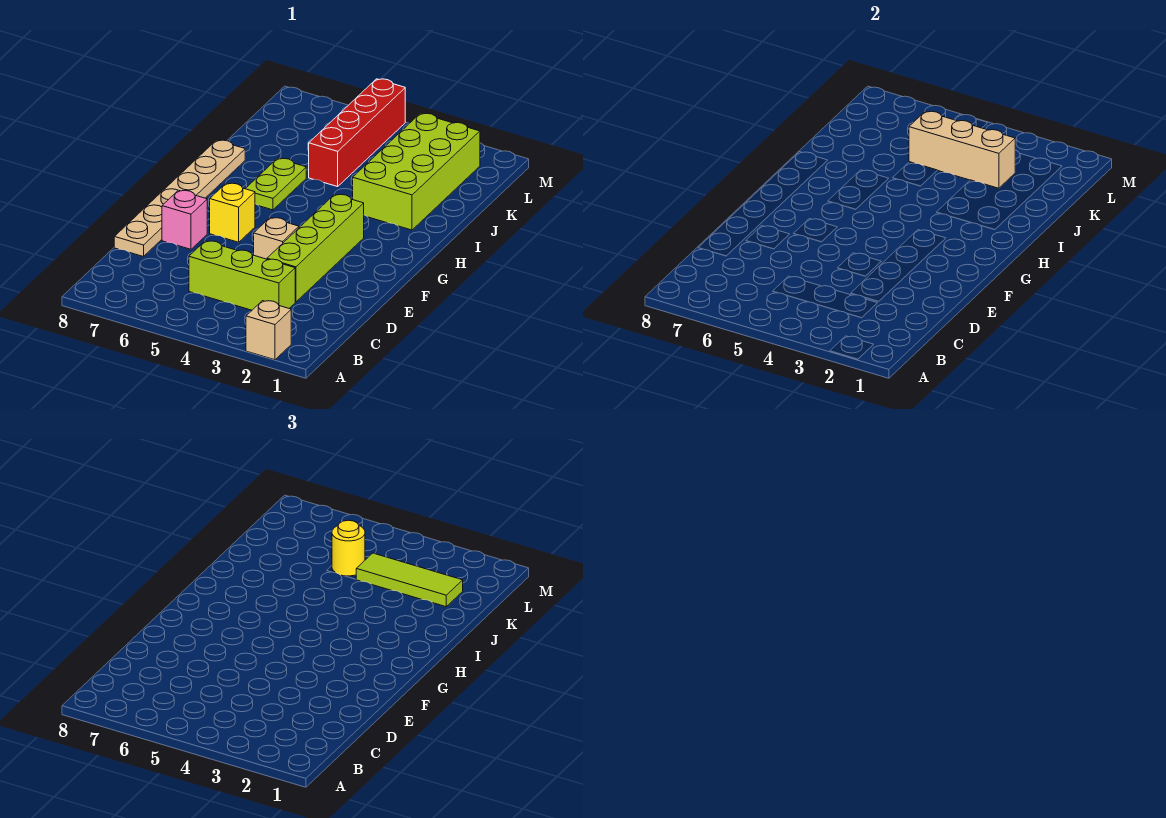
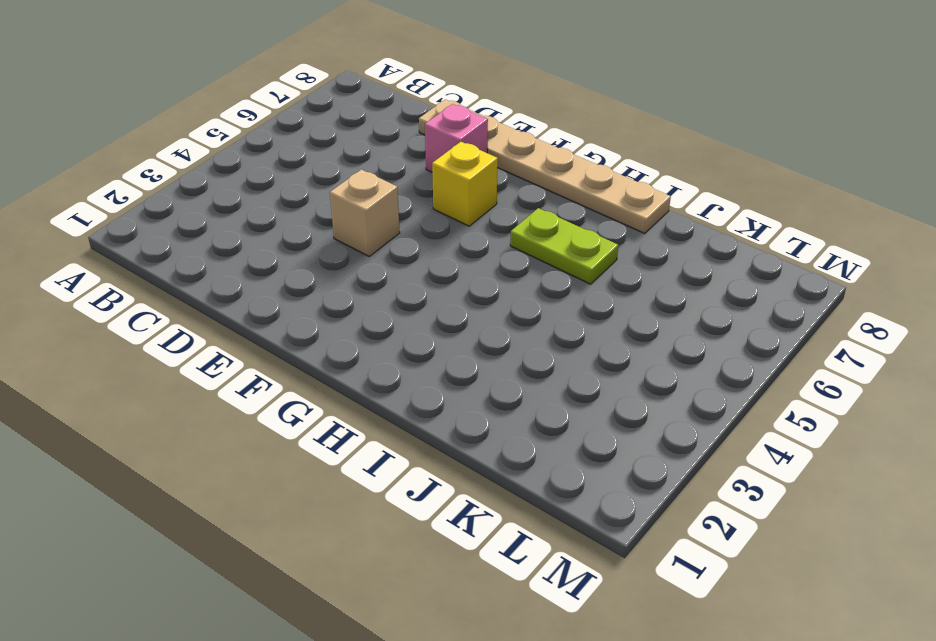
none -> tan brick A2 level 1
none -> lime brick C3:C5 level 1
none -> lime brick D3:G3 level 1

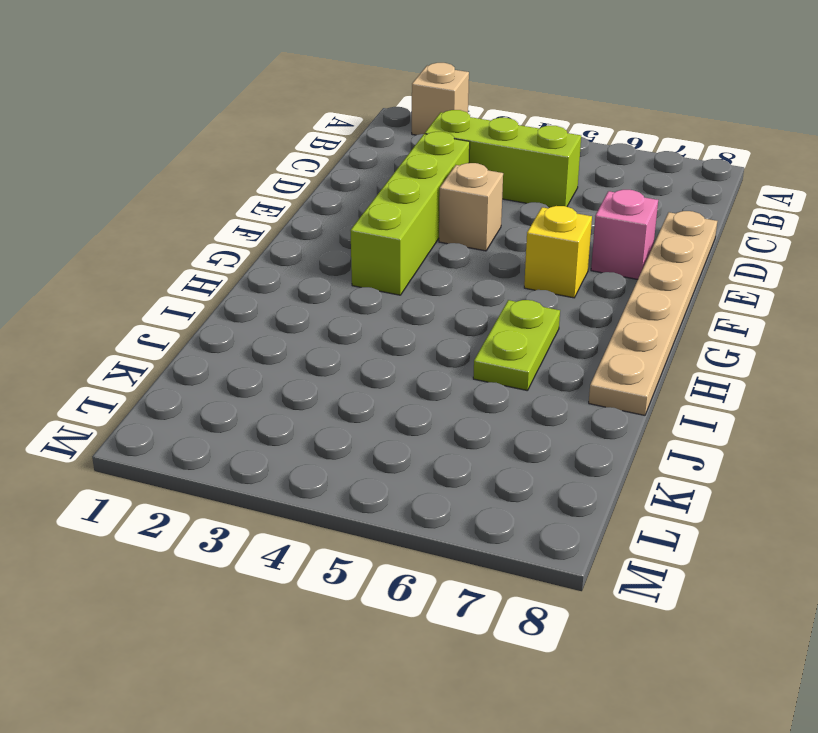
none -> lime brick I2:L3 level 1
none -> red brick J5:M5 level 1
none -> tan brick K3:K5 level 2

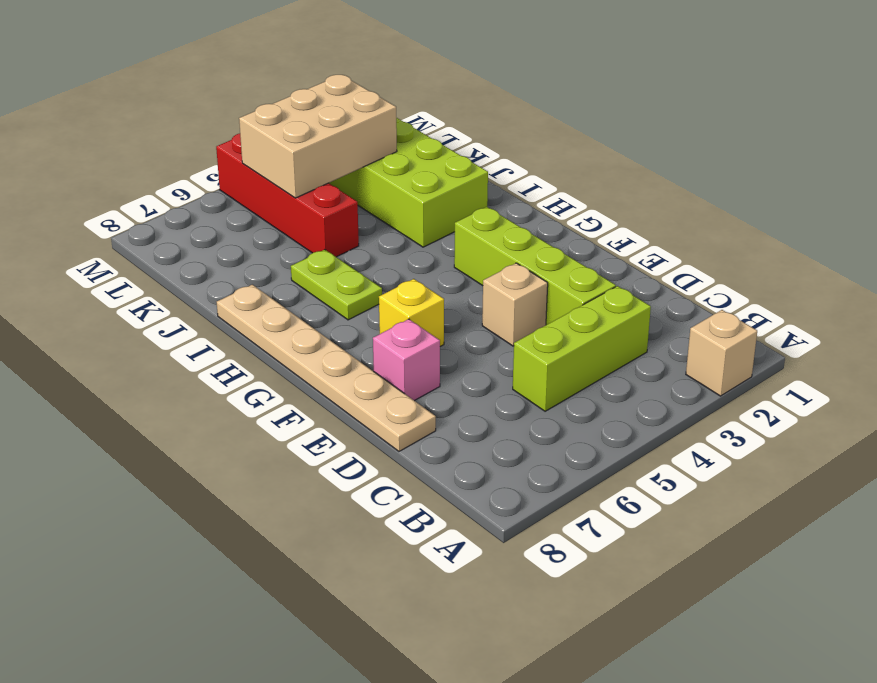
tan brick K3:L5 level 2 -> tan brick K3:K5 level 2
none -> lime tile K2:K4 level 3
none -> yellow round brick K5 level 3

